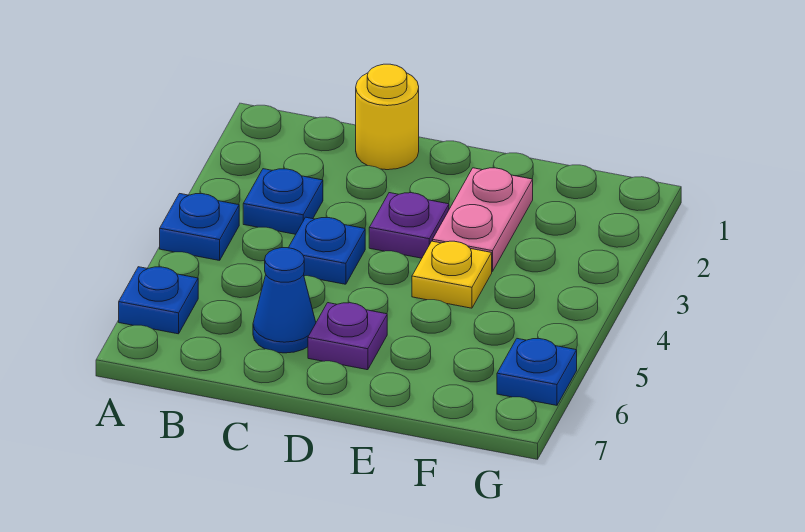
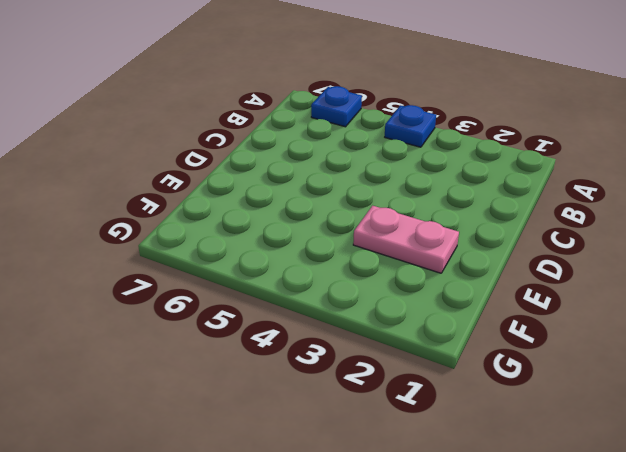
none -> blue plate B3 level 1
none -> yellow round brick C1 level 1

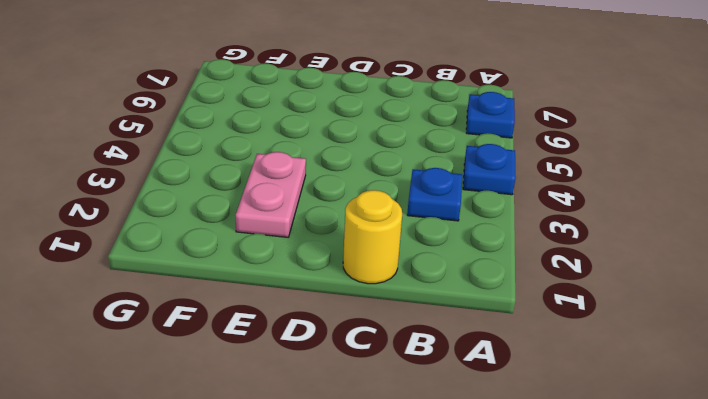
none -> blue plate C4 level 1
none -> blue cone C6 level 1

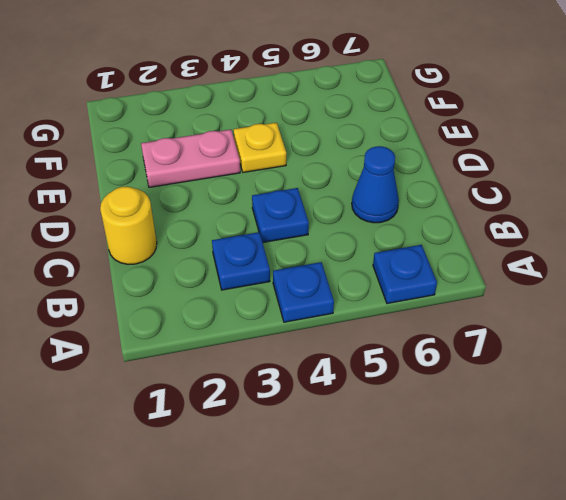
none -> purple plate D3 level 1
none -> purple plate D6 level 1

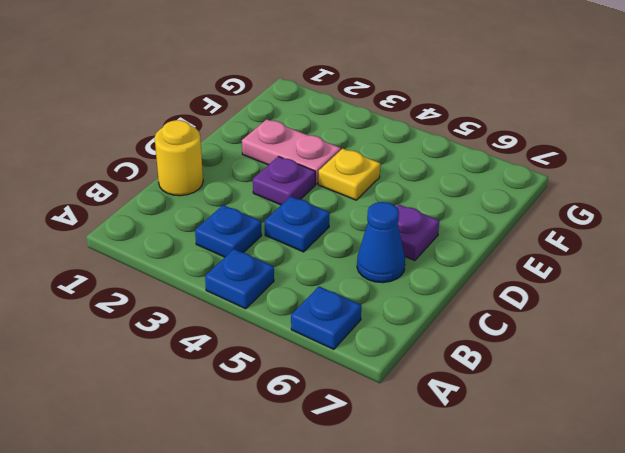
none -> blue plate G6 level 1

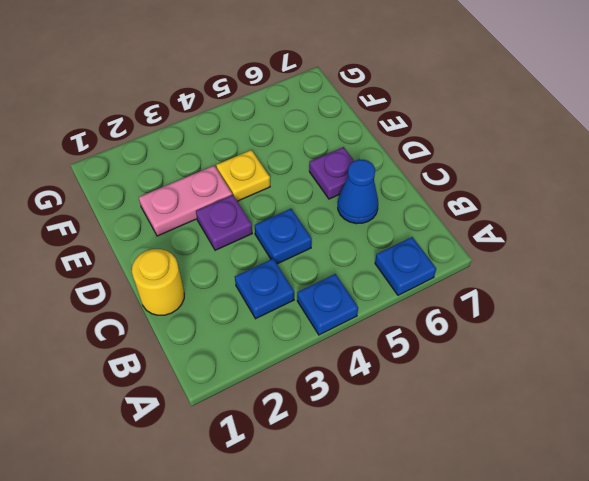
none -> blue plate G6 level 1

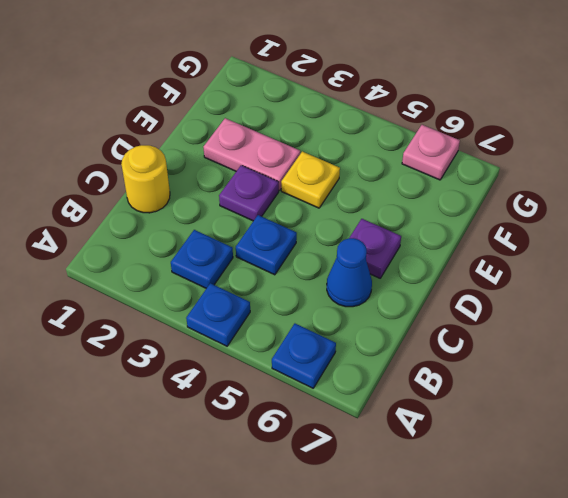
pink plate G6 level 1 -> blue plate G6 level 1

